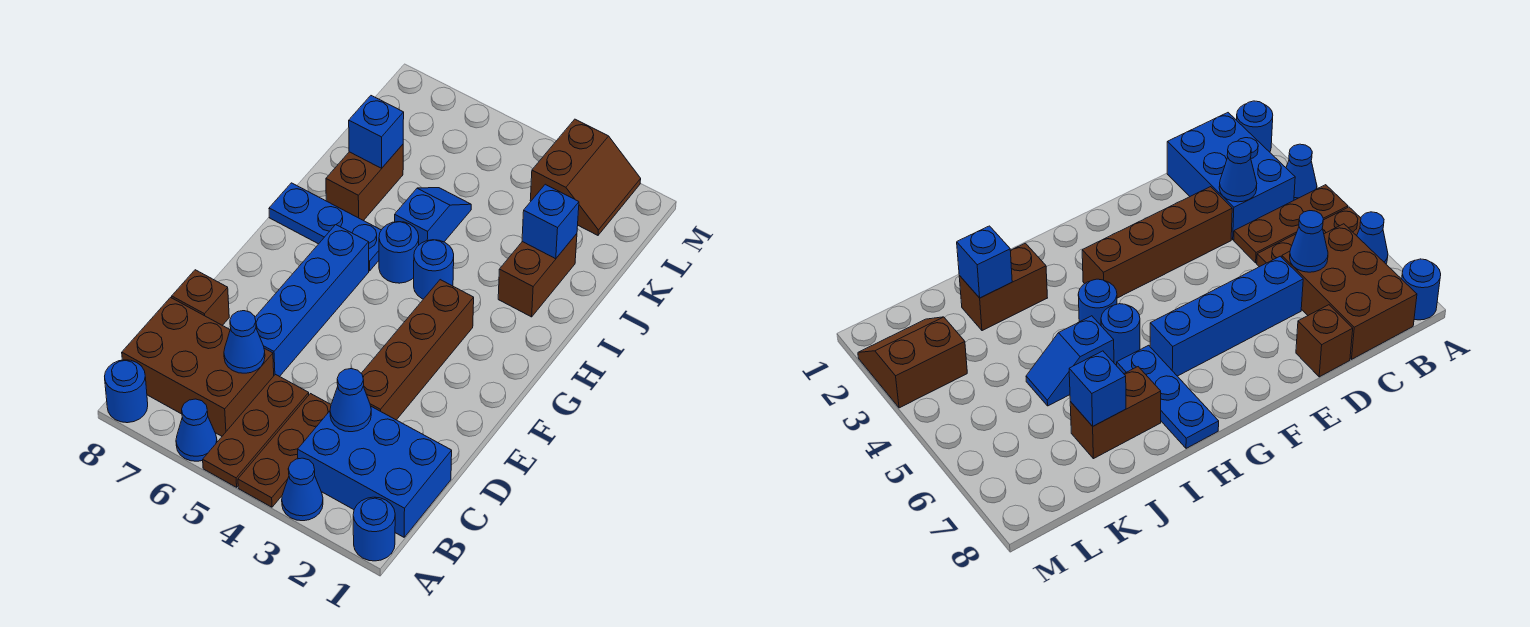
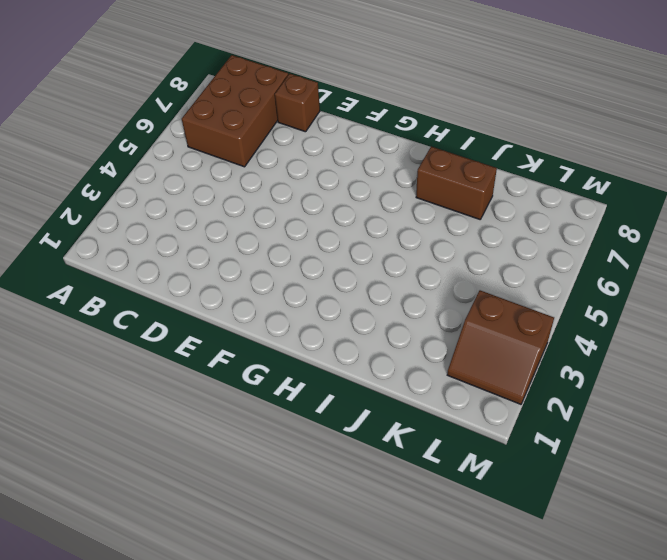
none -> blue round brick A1 level 1
none -> blue cone A3 level 1
none -> brown plate A4:C4 level 1

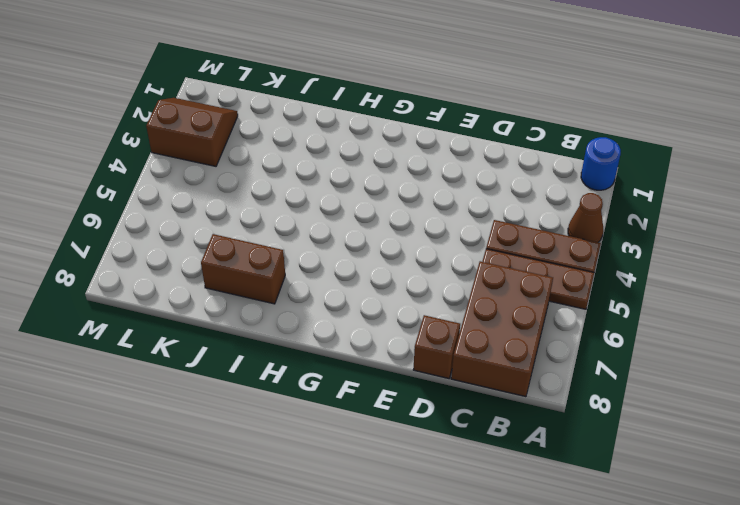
brown cone A3 level 1 -> blue cone A3 level 1
none -> blue cone A6 level 1
none -> blue round brick A8 level 1
none -> blue brick B1:C3 level 1

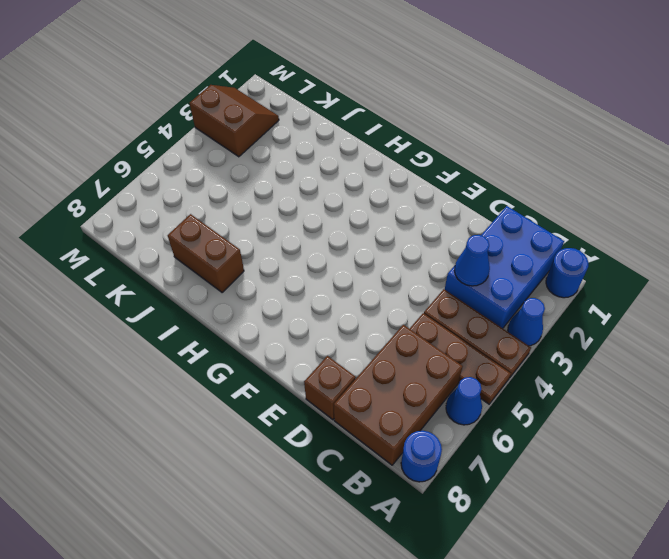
none -> brown brick D3:G3 level 1
none -> blue brick D6:G6 level 1
none -> blue round brick H4 level 1

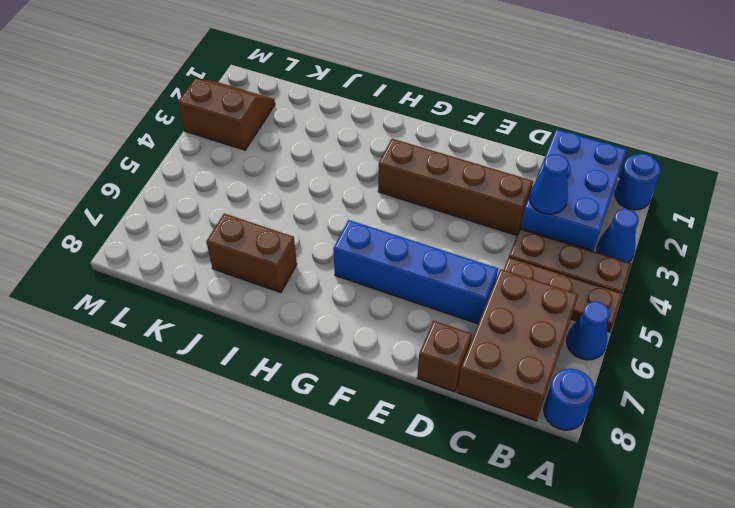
none -> blue round brick H4 level 1
none -> blue round brick H5 level 1
none -> blue plate H6:H8 level 1

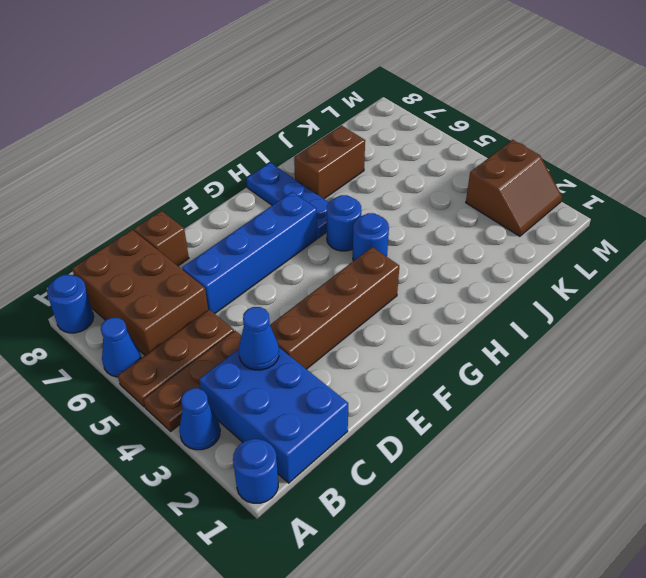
none -> brown brick I2:J2 level 1
none -> blue slope I5:J5 level 1 top I
none -> blue cone C6 level 2

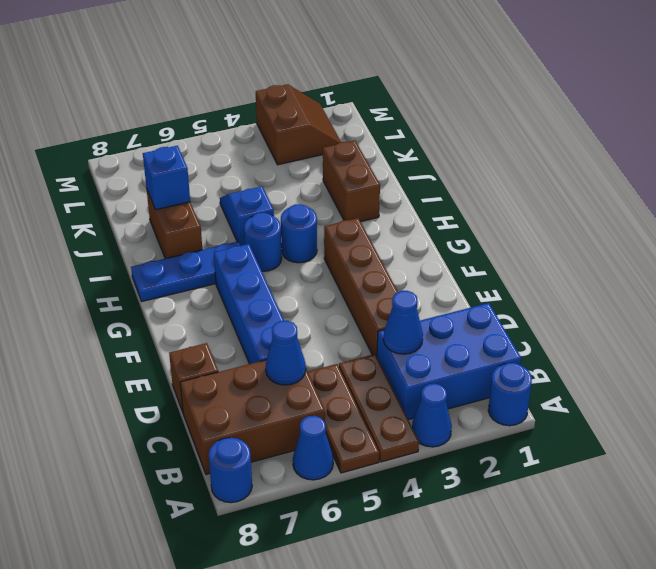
none -> blue brick J2 level 2

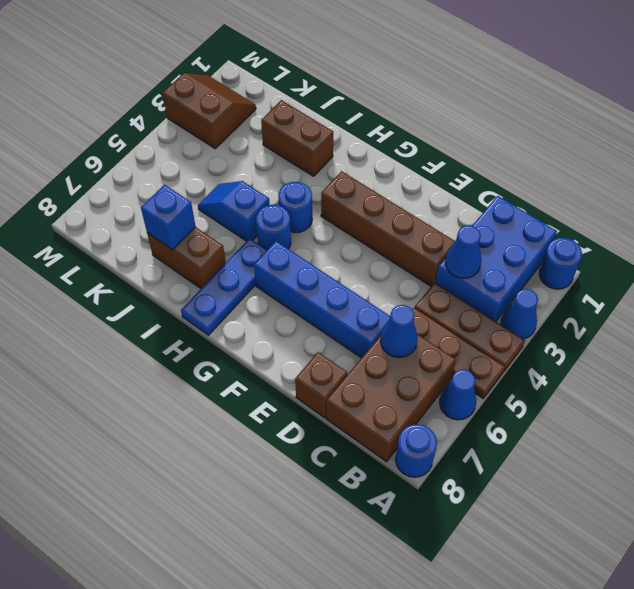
none -> blue brick J2 level 2

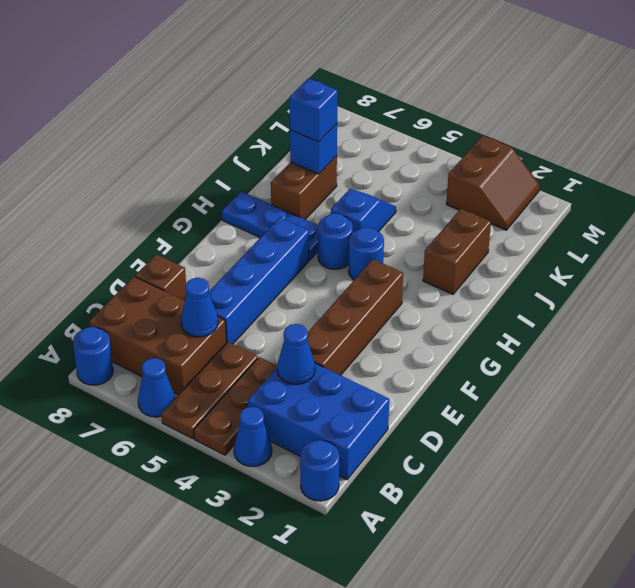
blue brick J7 level 3 -> blue brick J2 level 2

